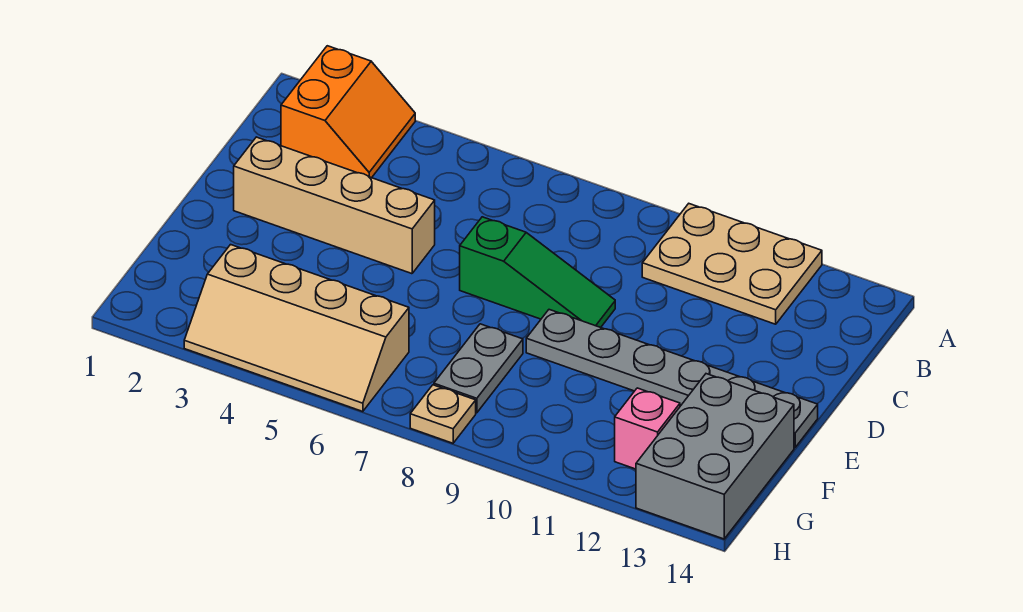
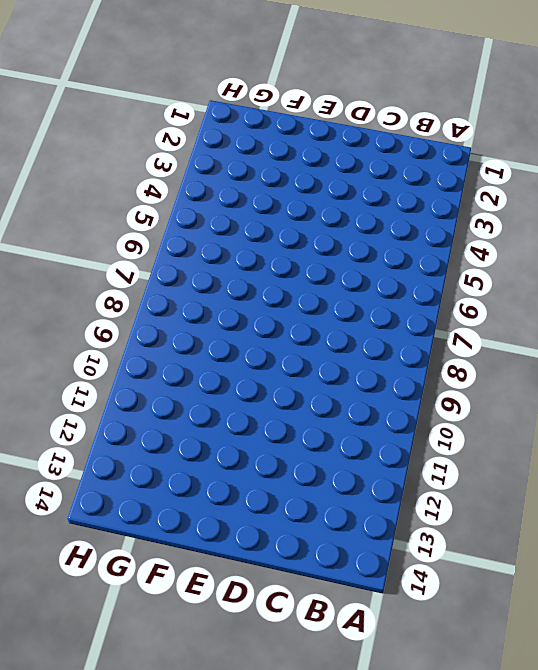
none -> orange slope A2:B3 level 1 top 2
none -> tan plate A10:B12 level 1

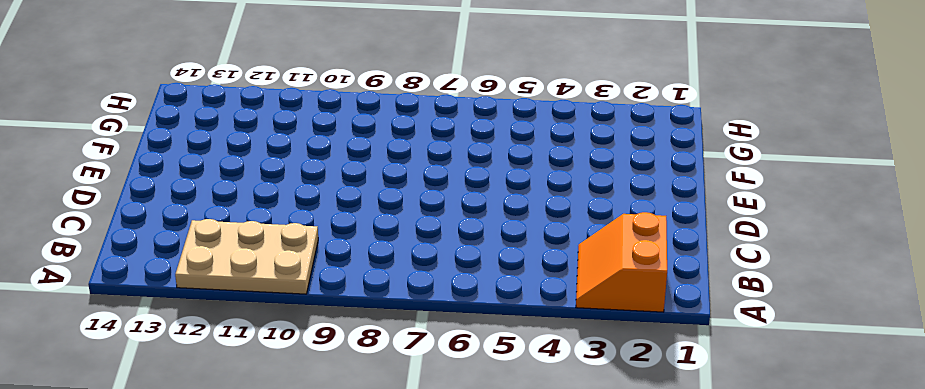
none -> tan brick D2:D5 level 1
none -> green slope D7:D9 level 1 top 7

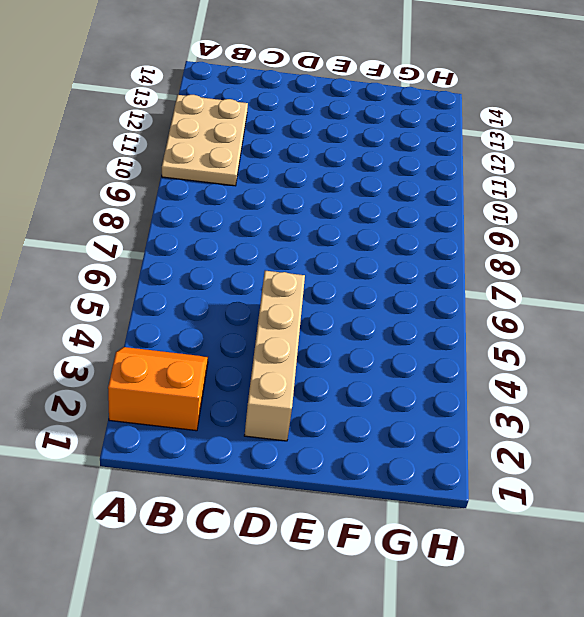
none -> green slope D7:D9 level 1 top 7
none -> grey plate E9:E14 level 1

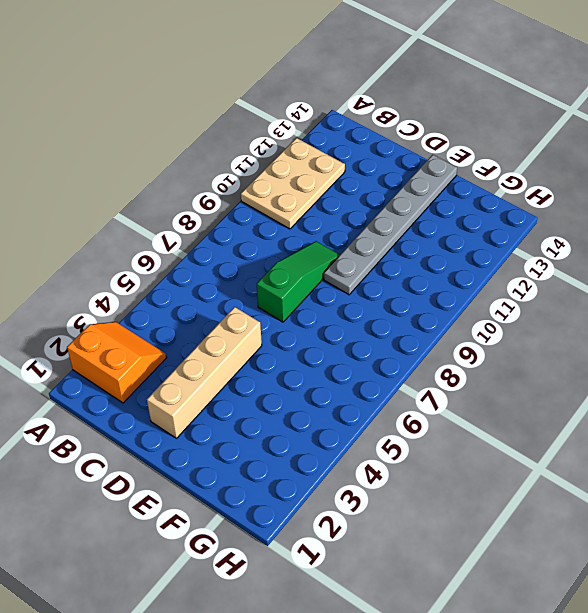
none -> grey plate F8:G8 level 1
none -> grey brick F13:H14 level 1

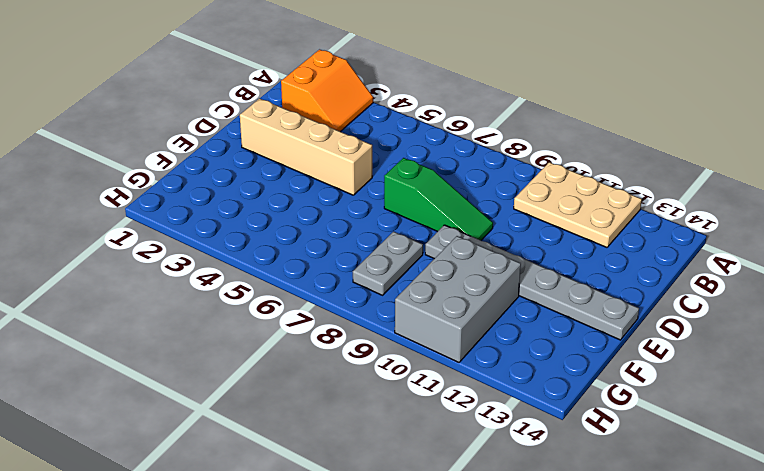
grey brick F10:H11 level 1 -> grey brick F13:H14 level 1
none -> tan slope G3:H6 level 1 top G
none -> pink brick G12 level 1

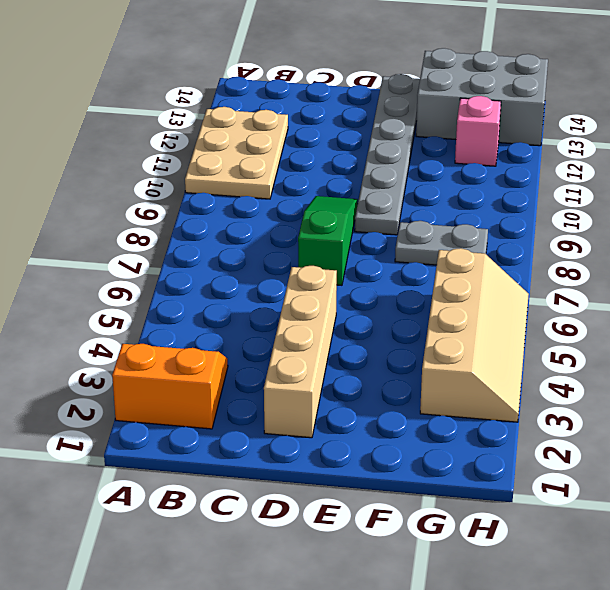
none -> tan plate H8 level 1

